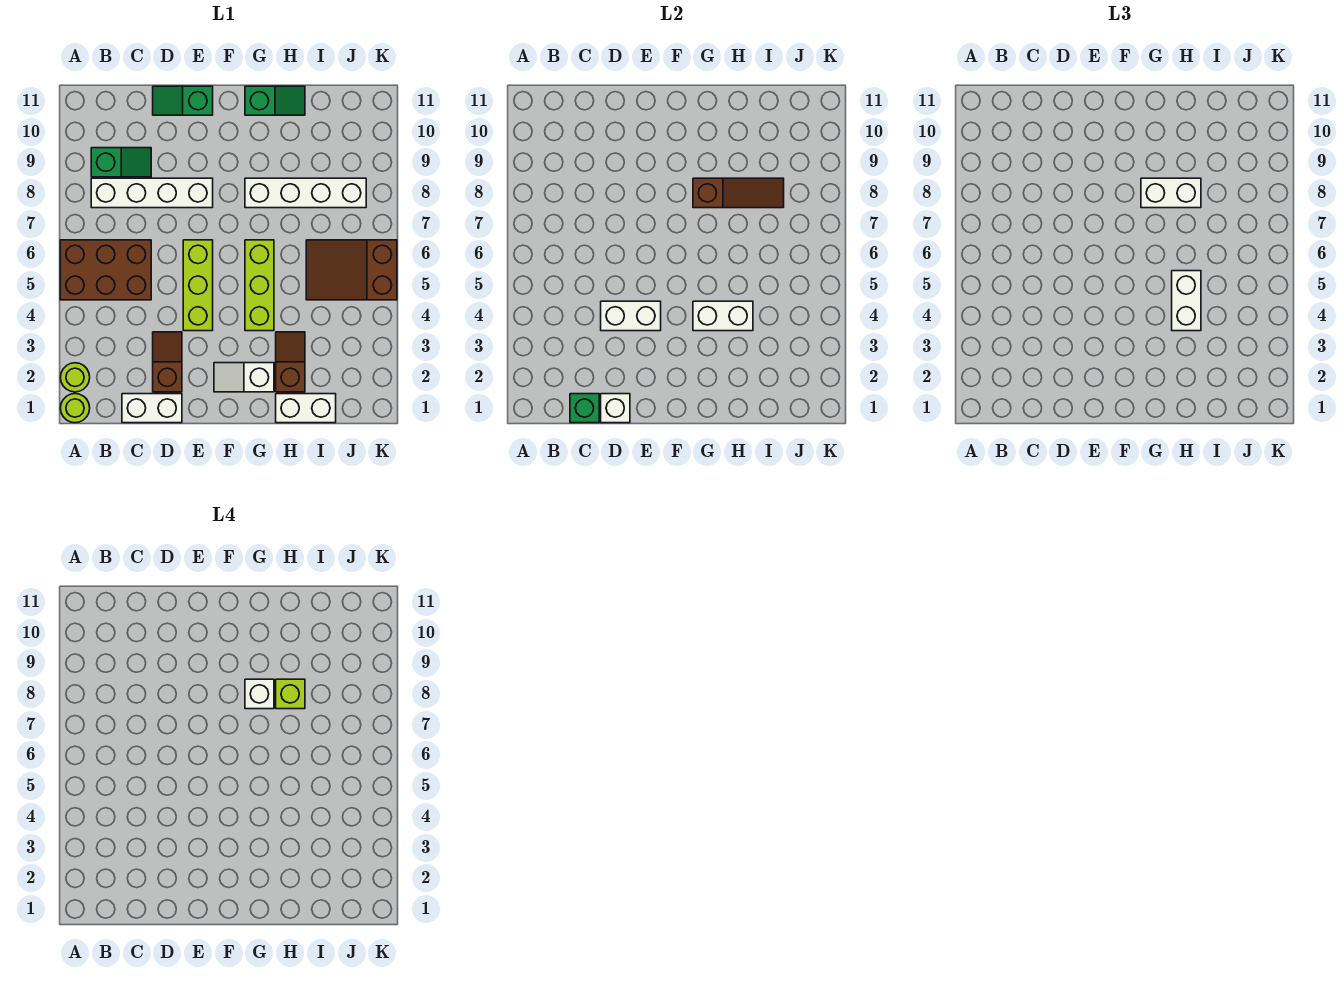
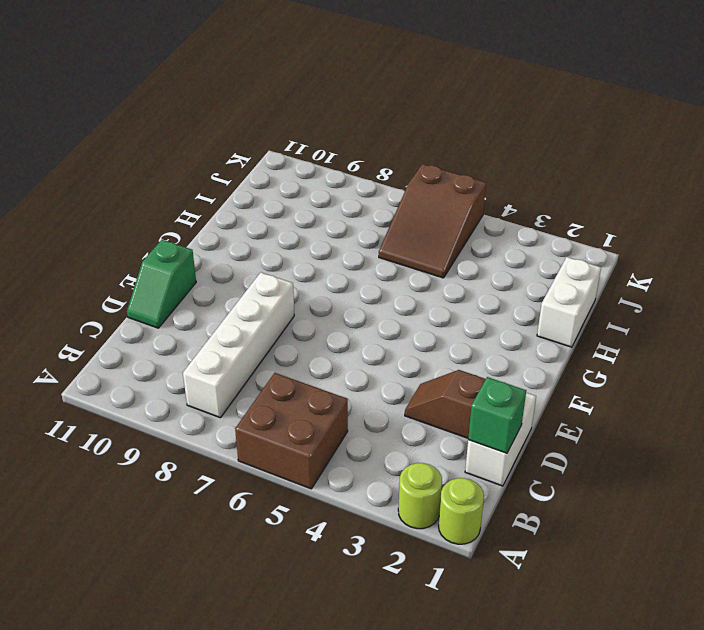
brown brick A5:B6 level 1 -> brown brick A5:C6 level 1
none -> green slope B9:C9 level 1 top B
none -> lime brick E4:E6 level 1
none -> white slope F2:G2 level 1 top G

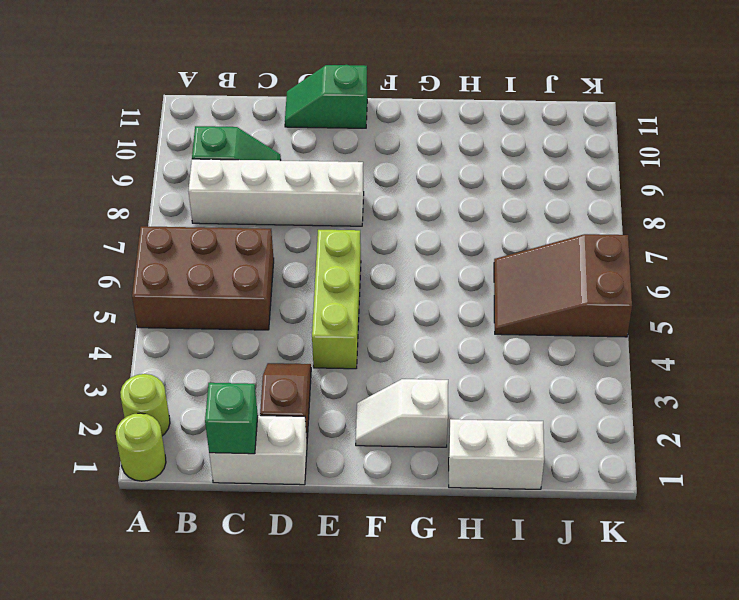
none -> lime brick G4:G6 level 1
none -> white brick G8:J8 level 1
none -> green slope G11:H11 level 1 top G

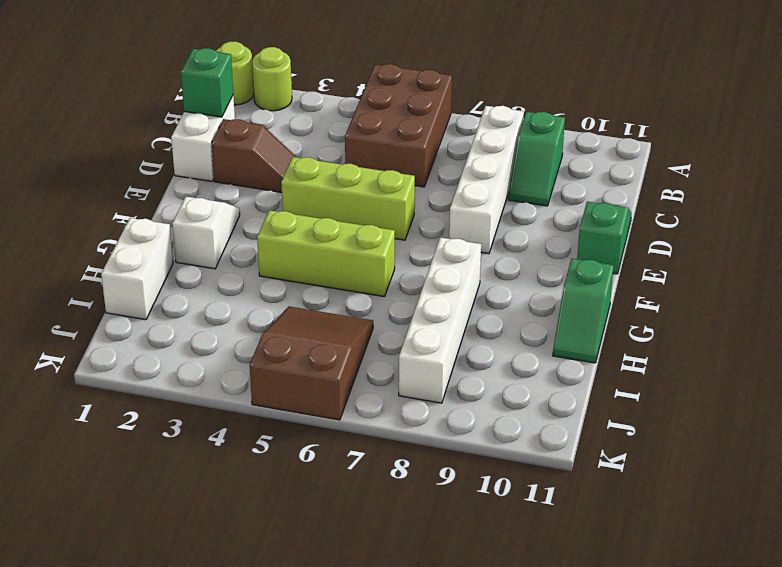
none -> brown slope H2:H3 level 1 top 2
none -> white brick D1 level 2
none -> white brick D4:E4 level 2

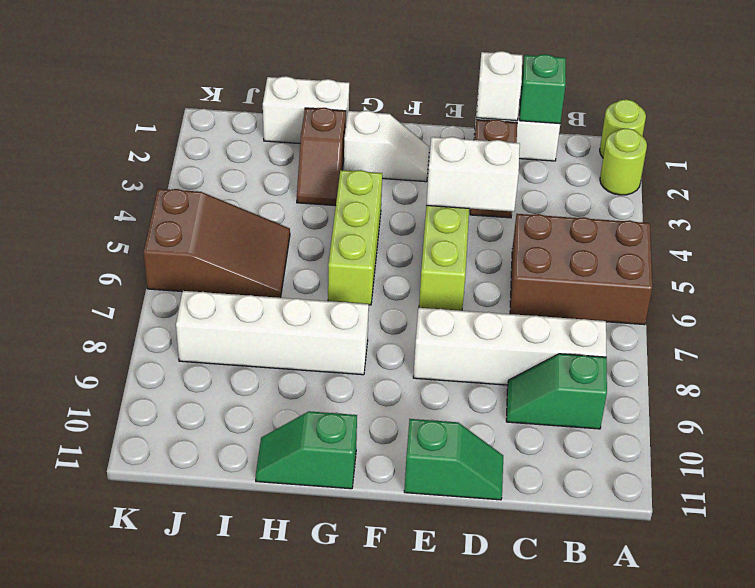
none -> white brick G4:H4 level 2
none -> brown slope G8:I8 level 2 top G
none -> white brick G8:H8 level 3

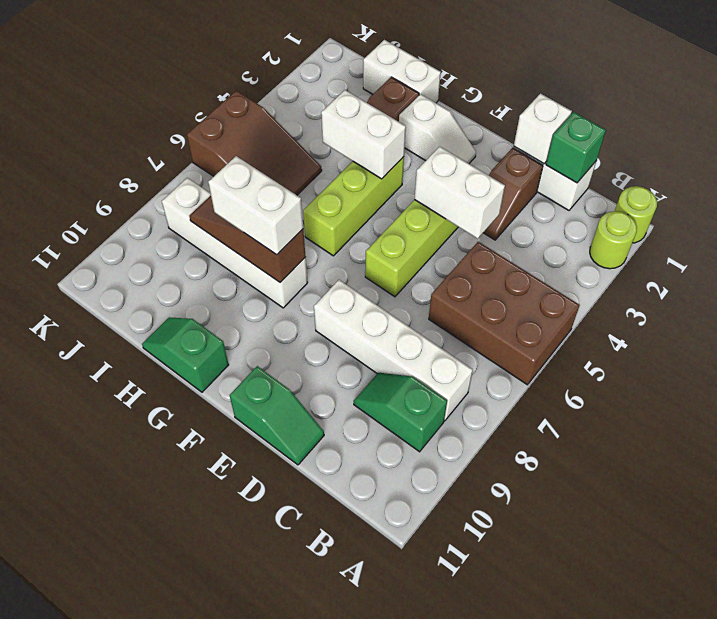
none -> white brick H4:H5 level 3
none -> white brick G8 level 4
none -> lime brick H8 level 4

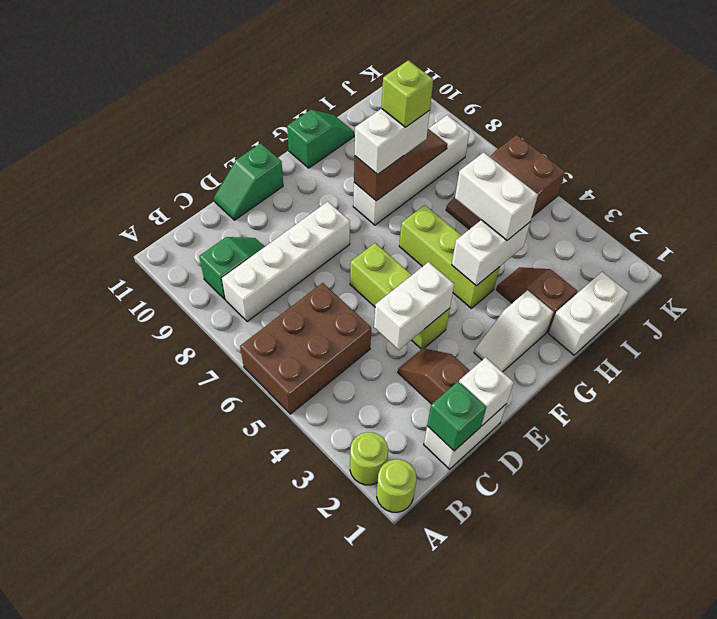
none -> white brick G8 level 4

